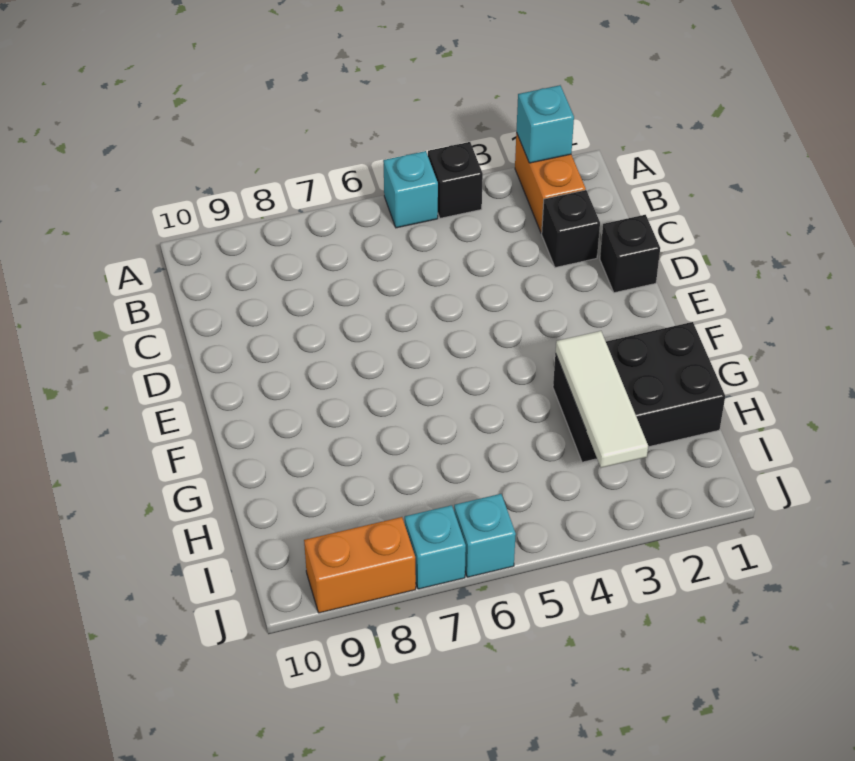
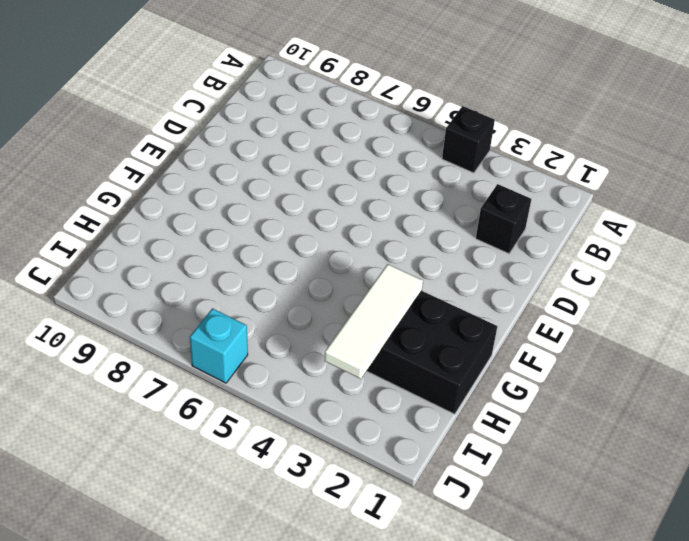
none -> orange brick A2:B2 level 1
none -> cyan brick A5 level 1

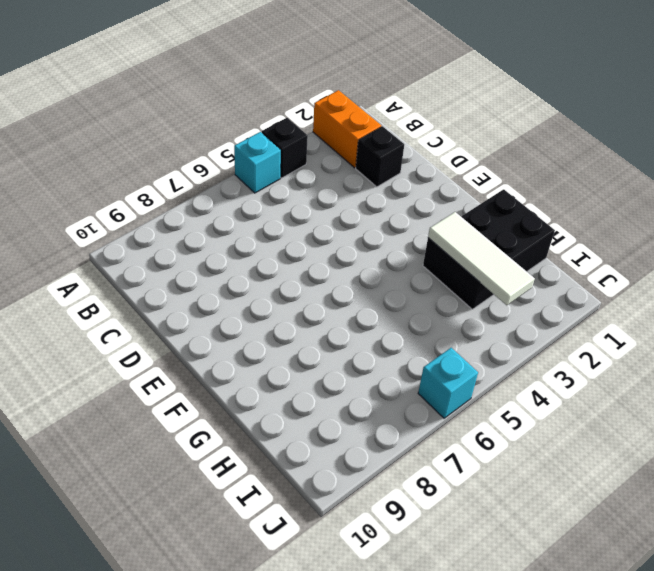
none -> black brick D1 level 1
none -> cyan brick J7 level 1

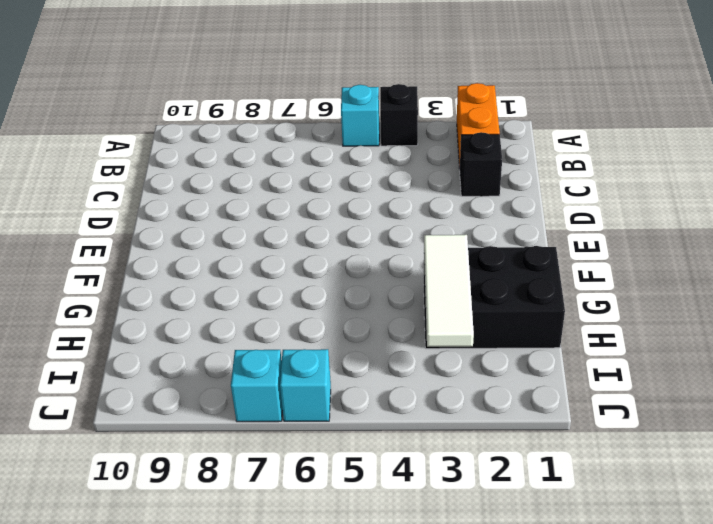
none -> black brick D1 level 1
none -> orange brick J8:J9 level 1

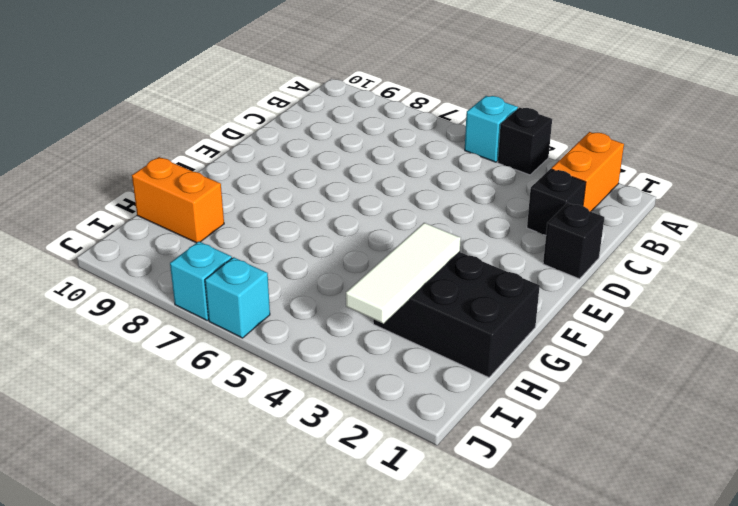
orange brick H9:H10 level 1 -> orange brick J8:J9 level 1
none -> cyan brick A2 level 2

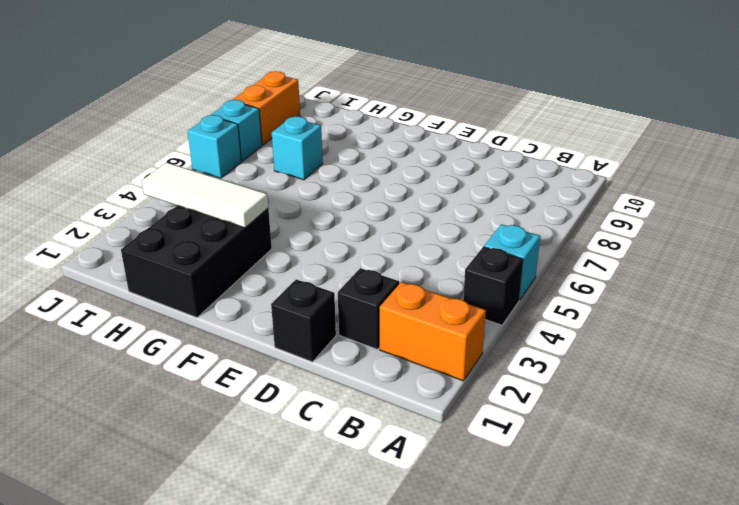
cyan brick H7 level 1 -> cyan brick A2 level 2

